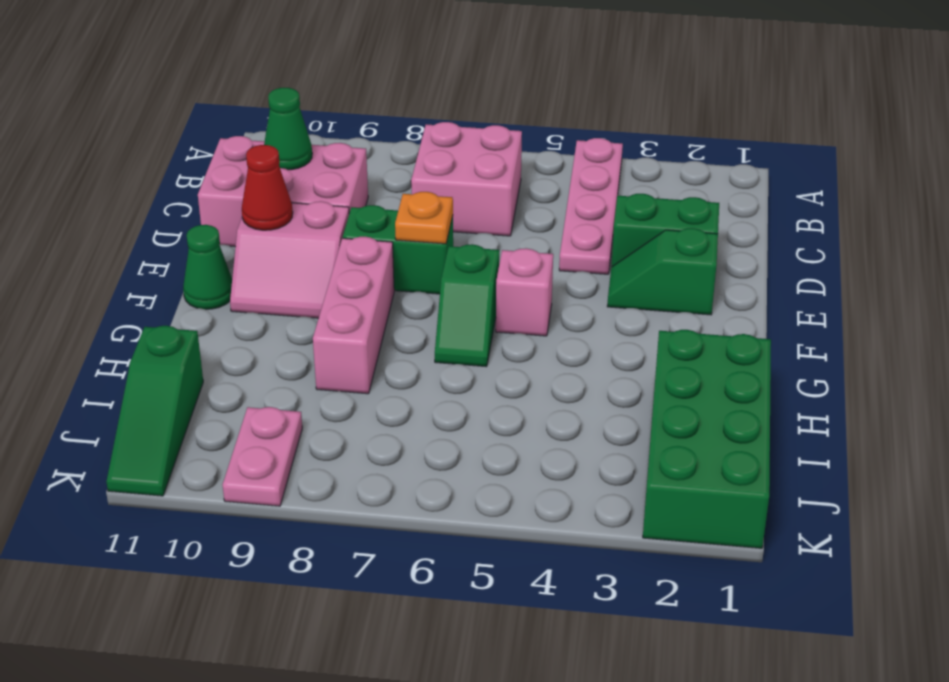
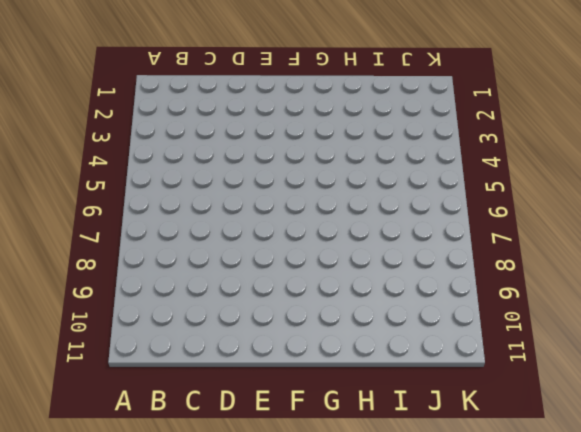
none -> pink plate A4:D4 level 1
none -> pink brick B6:C7 level 1
none -> pink brick C9:D11 level 1

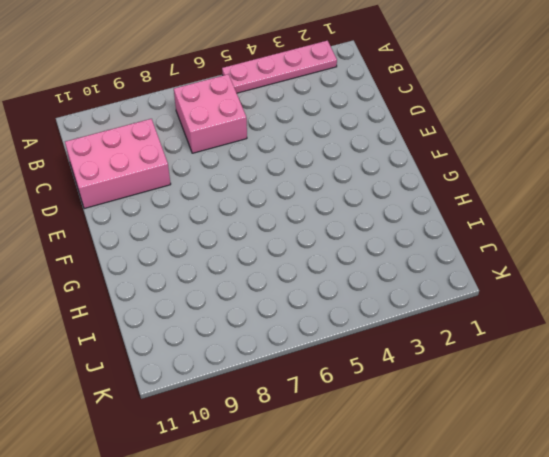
pink plate A2:A5 level 1 -> pink plate A4:D4 level 1
none -> green brick D2:D3 level 1
none -> green slope E2:E3 level 1 top 2
none -> green brick E7:E8 level 1

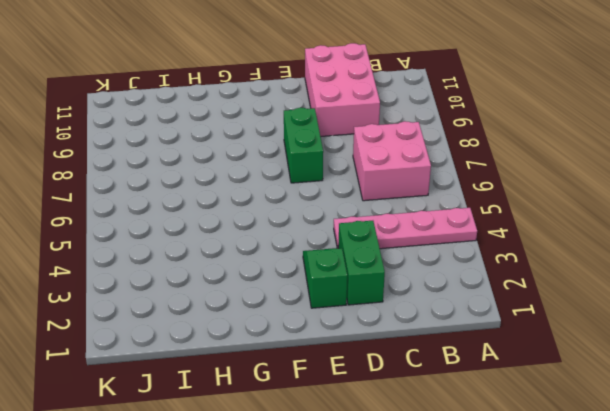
none -> pink slope E9:F10 level 1 top E
none -> pink brick F5 level 1
none -> green slope F6:G6 level 1 top F

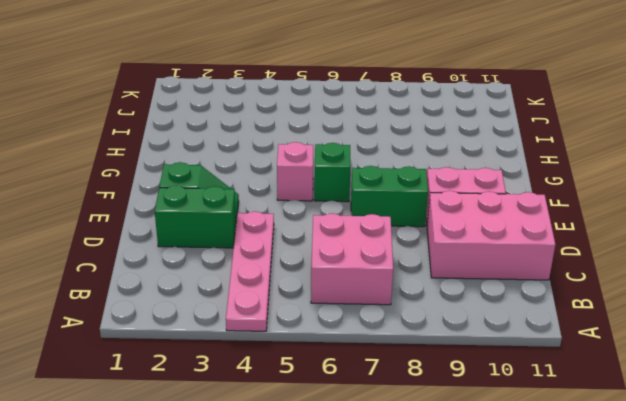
none -> pink brick F8:H8 level 1
none -> green cone F11 level 1
none -> green brick H1:K2 level 1

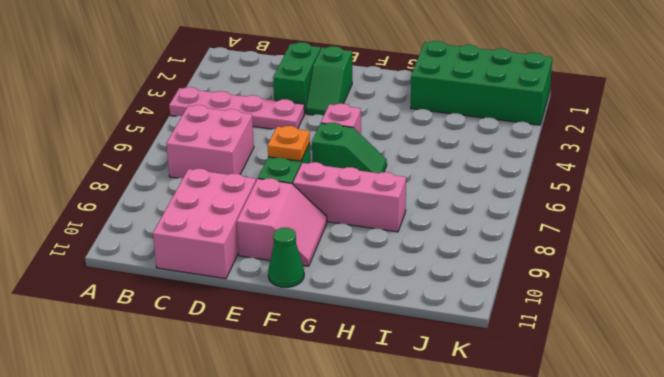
none -> green slope I11:K11 level 1 top I
none -> pink plate J9:K9 level 1
none -> green cone C10 level 2

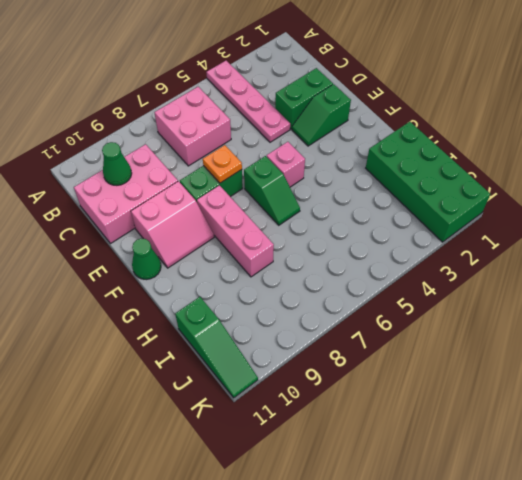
none -> pink plate J9:K9 level 1
none -> red cone E10 level 2

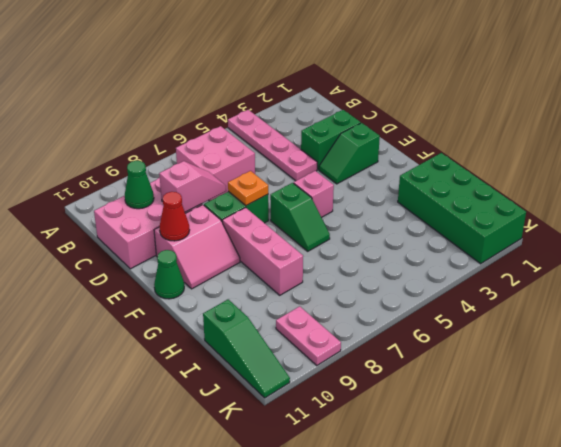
pink slope D8:D9 level 2 top 9 -> none

